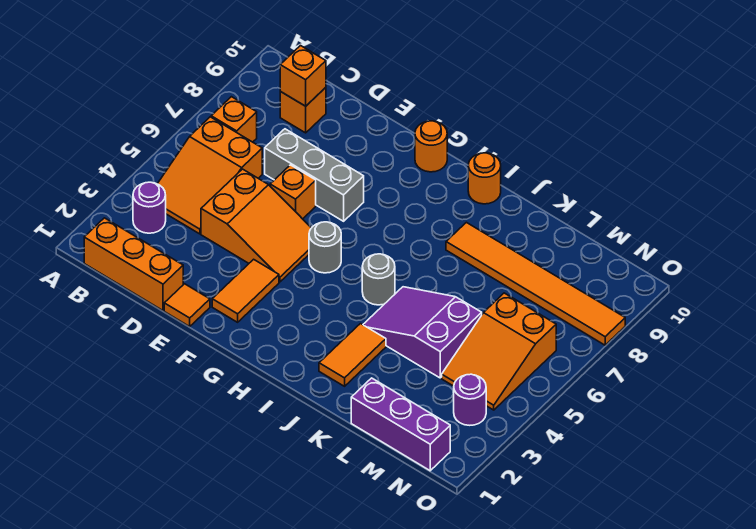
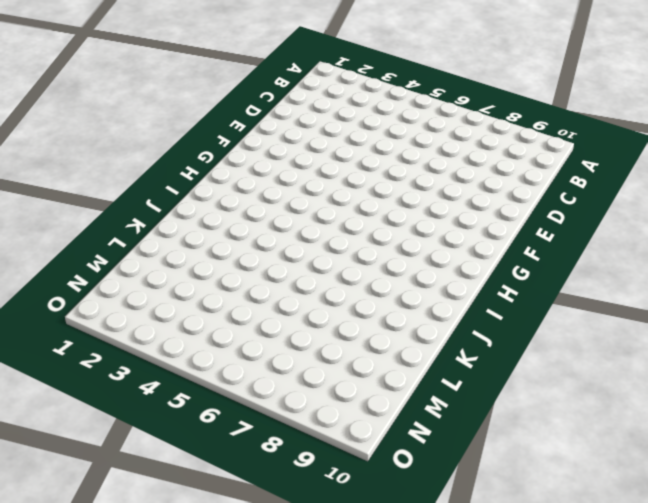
none -> orange brick B1:D1 level 1
none -> purple round brick B3 level 1
none -> orange slope B4:C6 level 1 top 6

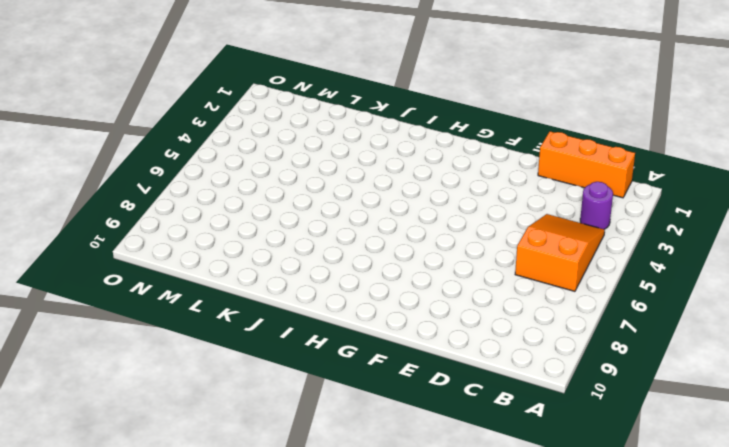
none -> orange brick B7 level 1
none -> orange brick C9 level 1
none -> orange slope D4:F5 level 1 top D

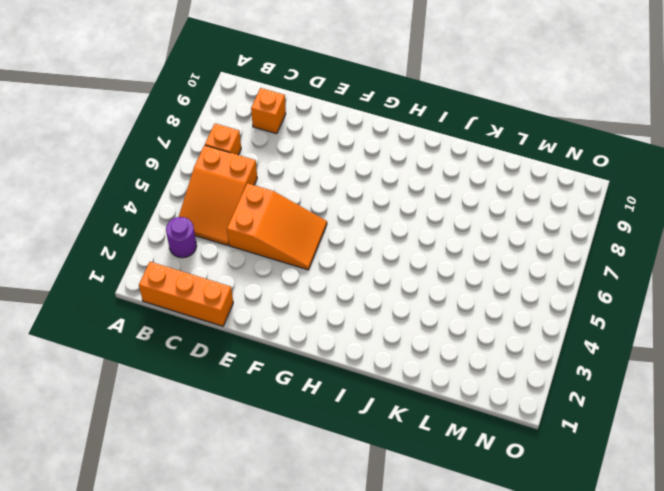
none -> grey brick D7:F7 level 1
none -> orange tile E1 level 1
none -> orange brick E6 level 1

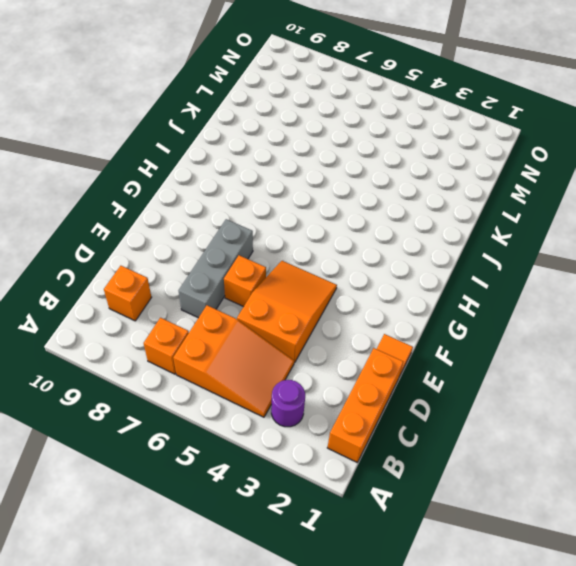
none -> orange tile F2:F3 level 1
none -> grey round brick G5 level 1
none -> orange round brick G10 level 1

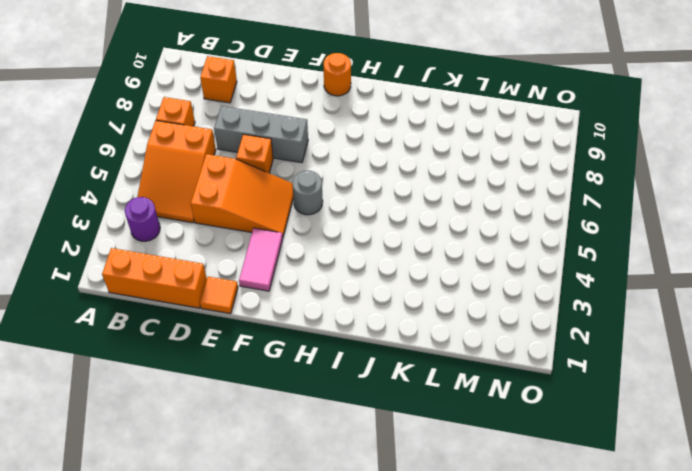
pink tile F2:F3 level 1 -> orange tile F2:F3 level 1
none -> grey round brick I5 level 1
none -> orange round brick I10 level 1
none -> orange tile J2:J3 level 1

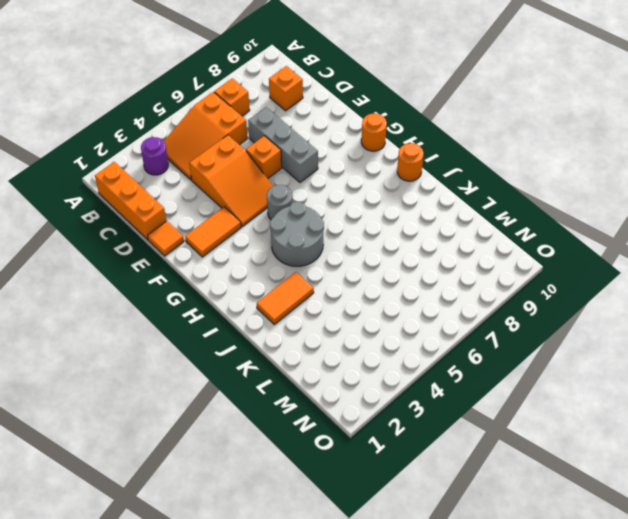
grey round brick H4:I5 level 1 -> grey round brick I5 level 1
none -> purple slope J4:L5 level 1 top L
none -> orange tile J8:O8 level 1
none -> purple brick L1:N1 level 1

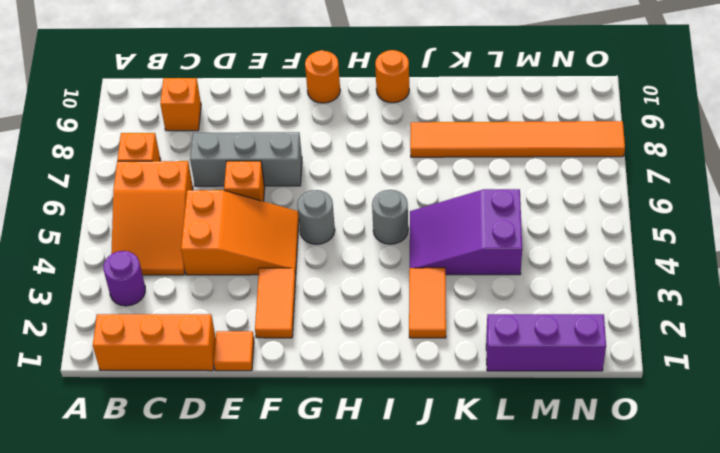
none -> orange slope M4:N6 level 1 top 6
none -> purple round brick N3 level 1
none -> orange brick C9 level 2

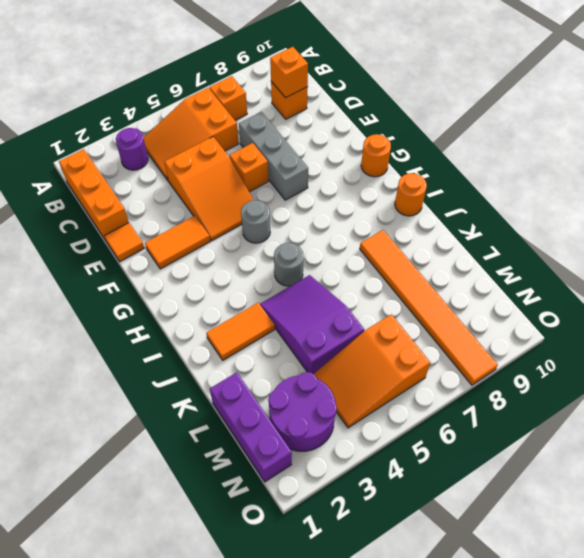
purple round brick M2:N3 level 1 -> purple round brick N3 level 1

